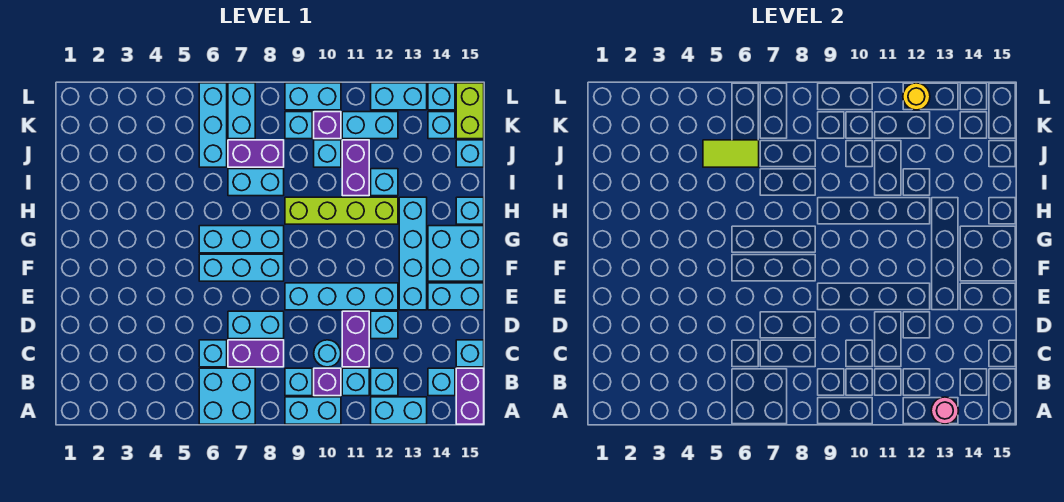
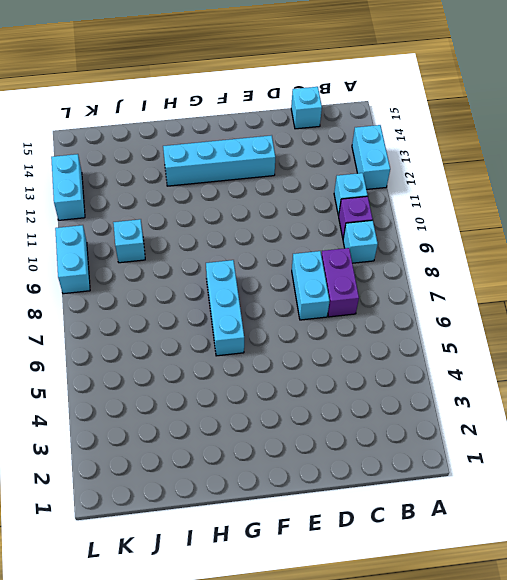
none -> cyan brick A6:B7 level 1
none -> cyan brick A9:A10 level 1
none -> purple brick A15:B15 level 1
none -> cyan brick B12 level 1

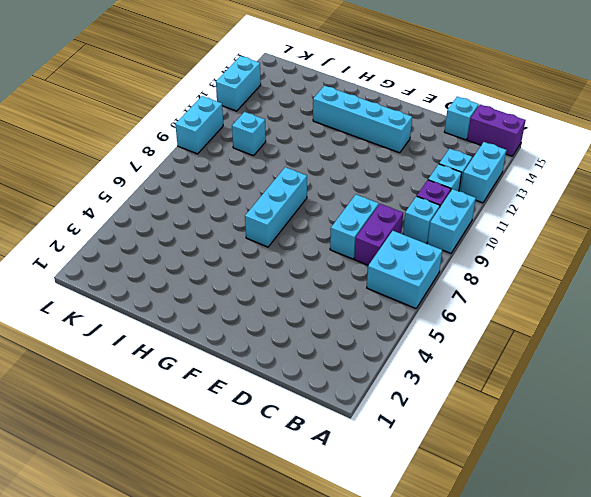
none -> cyan brick B14 level 1
none -> cyan brick C6 level 1
none -> cyan round brick C10 level 1
none -> purple brick C11:D11 level 1

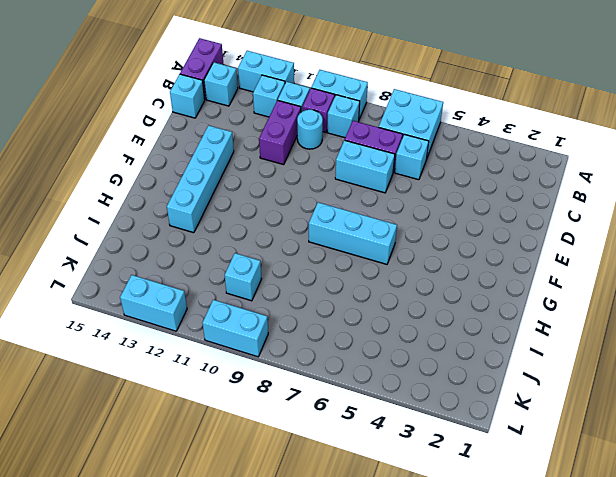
none -> cyan brick D12 level 1
none -> cyan brick E9:E12 level 1
none -> cyan brick E14:E15 level 1
none -> cyan brick F6:F8 level 1

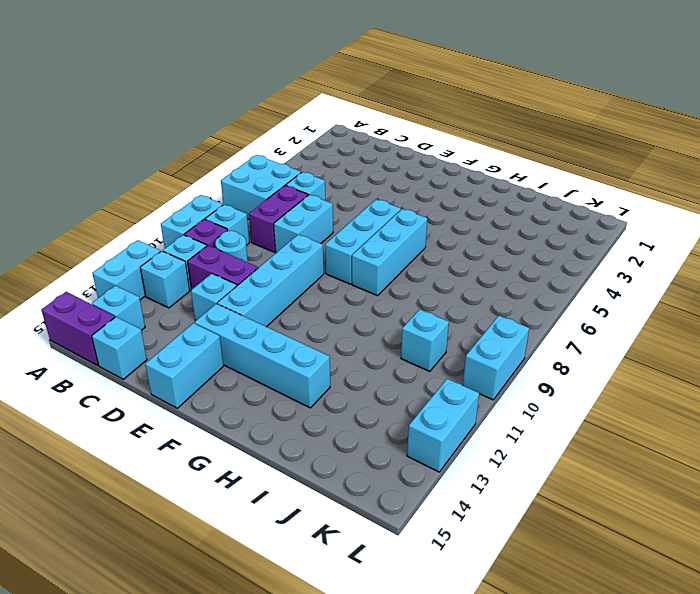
none -> cyan brick F14:G15 level 1
none -> lime brick H9:H12 level 1
none -> cyan brick H15 level 1
none -> cyan brick I7:I8 level 1

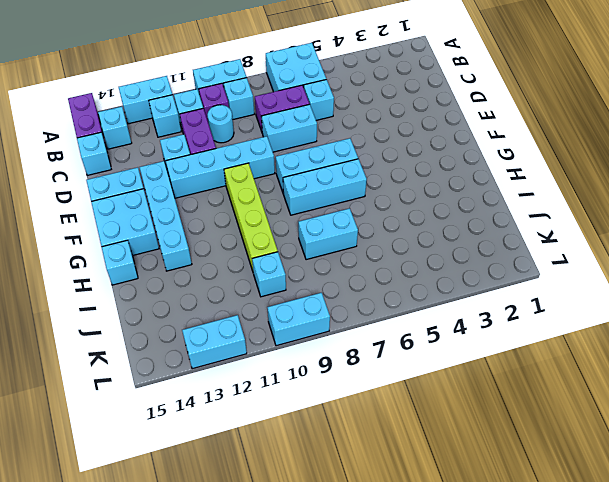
lime brick F10:I10 level 1 -> lime brick H9:H12 level 1
none -> purple brick I11:J11 level 1
none -> cyan brick I12 level 1
none -> cyan brick J6:L6 level 1
none -> purple brick J7:J8 level 1

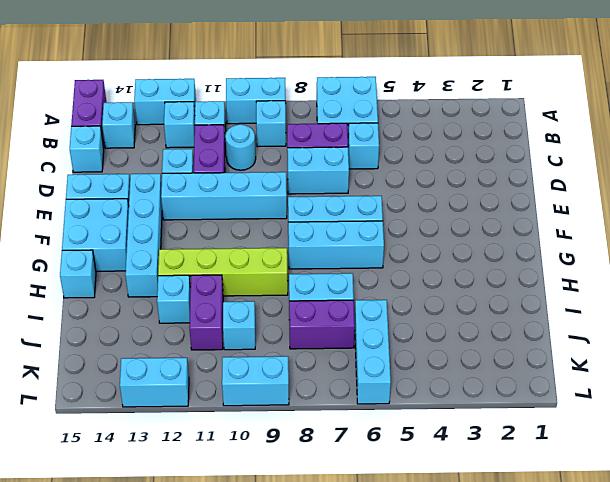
none -> purple brick B10 level 1
none -> cyan brick J15 level 1
none -> cyan brick K7:L7 level 1
none -> cyan brick K9 level 1

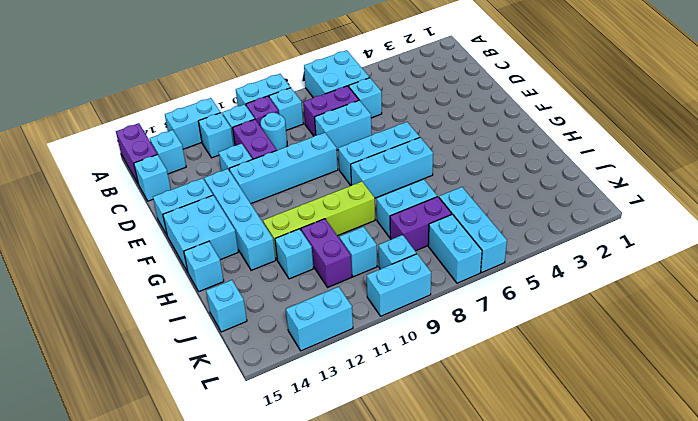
none -> purple brick K10 level 1
none -> cyan brick K11:K12 level 1
none -> cyan brick K14 level 1
none -> lime brick K15:L15 level 1

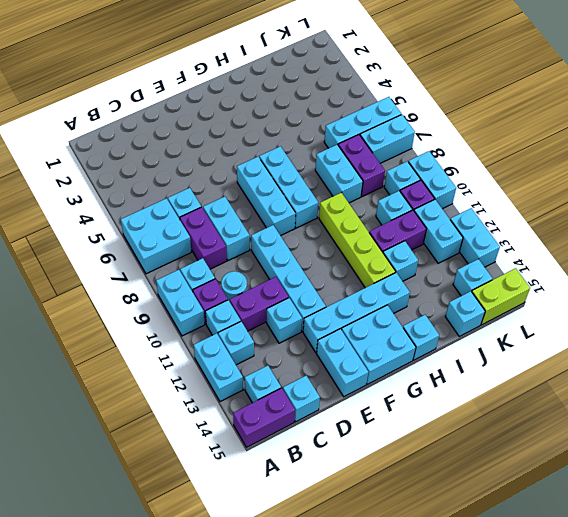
none -> cyan brick L14 level 1
none -> pink round brick A13 level 2
none -> lime tile J5:J6 level 2
none -> yellow round brick L12 level 2

